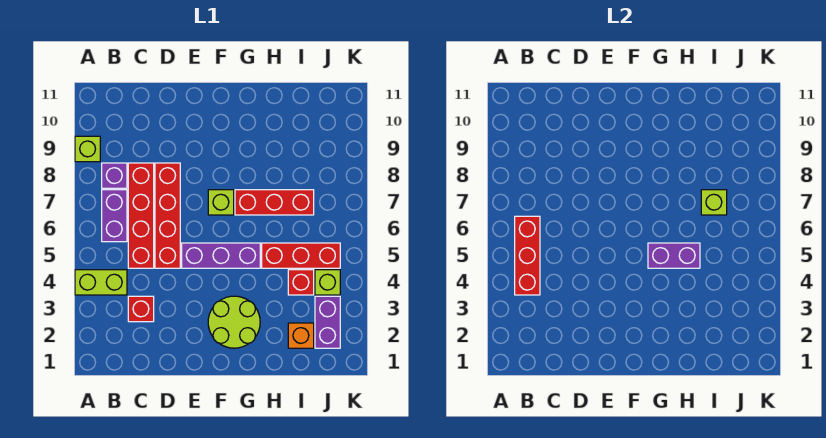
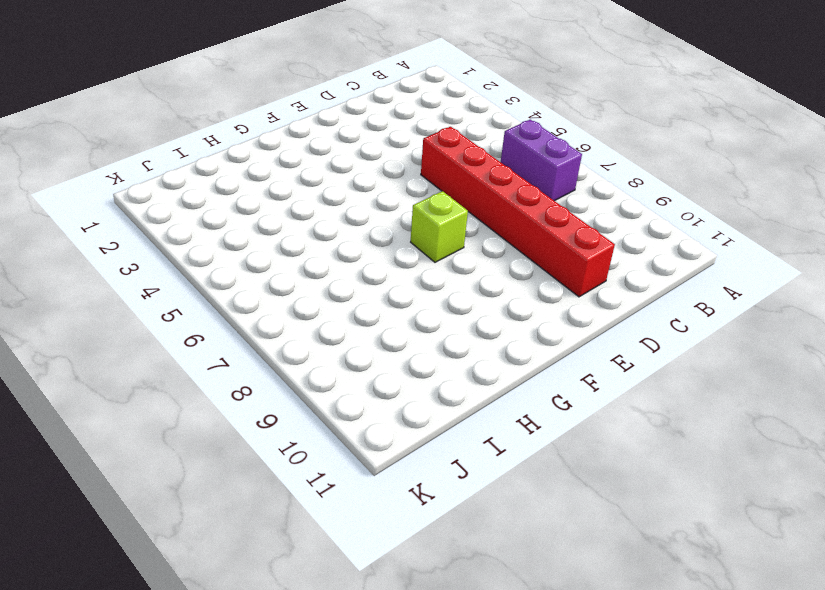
red brick D5:D10 level 1 -> red brick D5:D8 level 1
none -> lime brick A4:B4 level 1
none -> lime brick A9 level 1
none -> purple brick B8 level 1

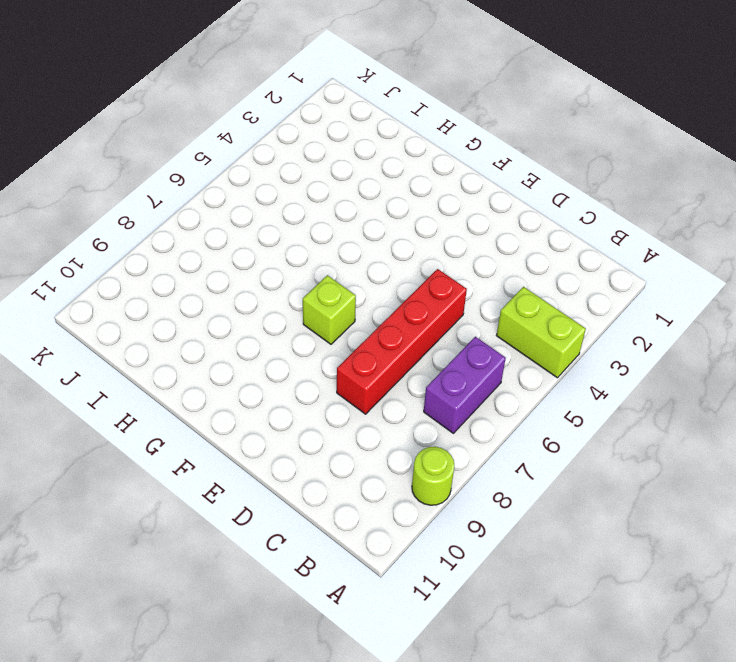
lime round brick A9 level 1 -> lime brick A9 level 1
none -> purple brick B8 level 1
none -> red brick C3 level 1
none -> red brick C5:C8 level 1

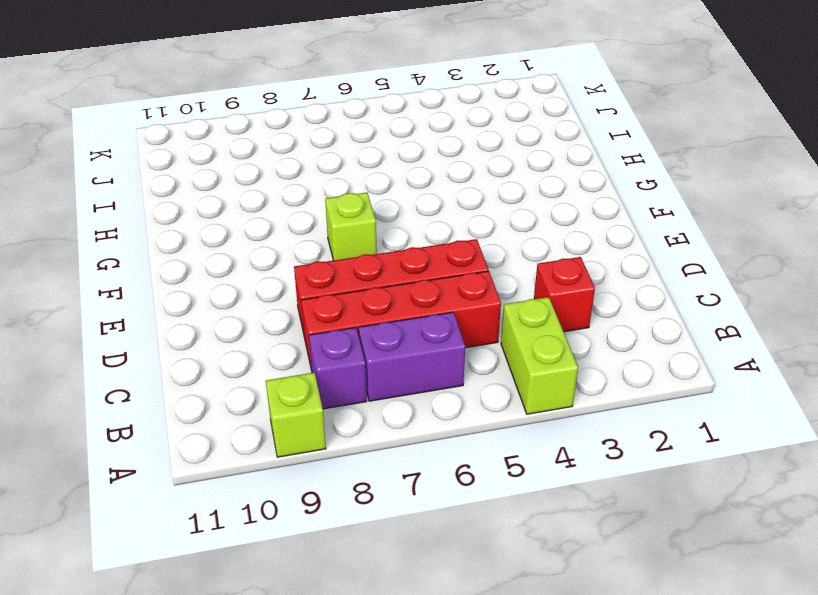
none -> purple brick E5:G5 level 1
none -> lime round brick F2:G3 level 1
none -> red brick G7:I7 level 1

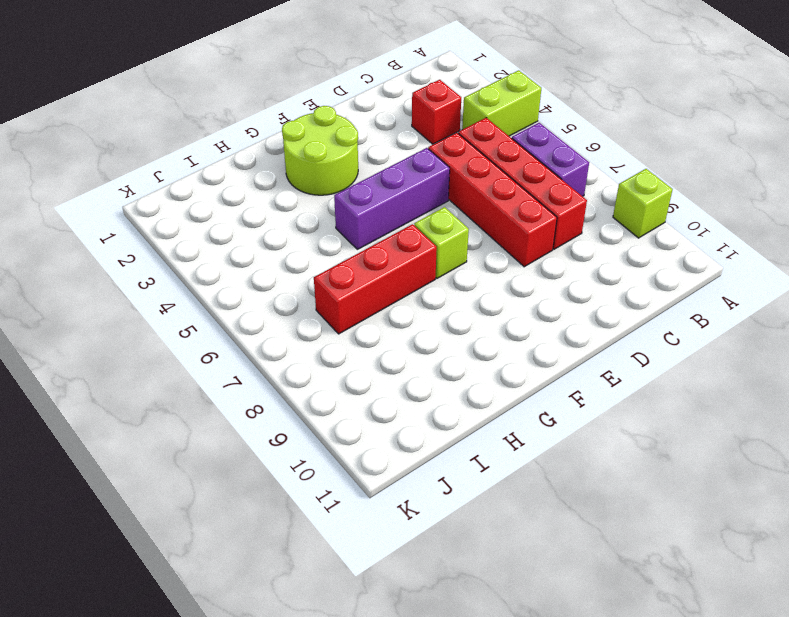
none -> purple brick B8 level 1
none -> red brick H5:J5 level 1
none -> orange brick I2 level 1

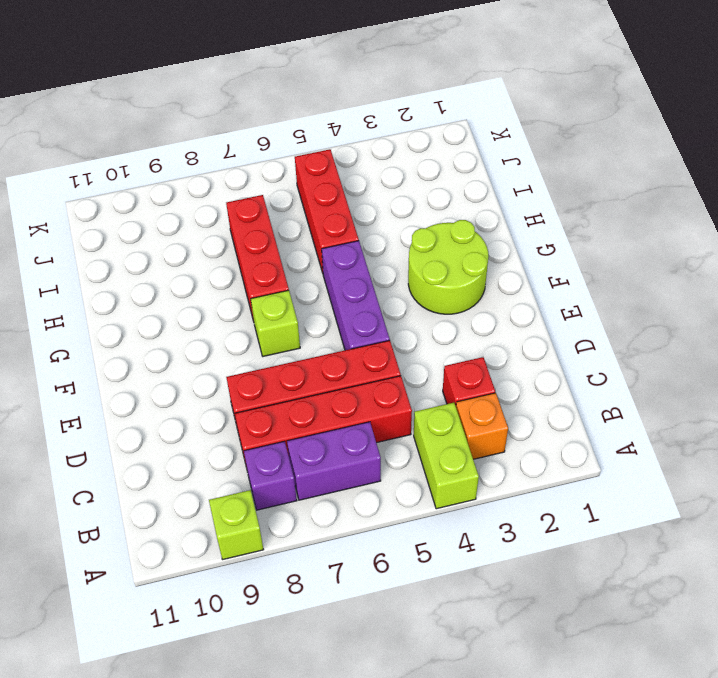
orange brick B3 level 1 -> orange brick I2 level 1
none -> red brick I4 level 1
none -> purple brick J2:J3 level 1
none -> lime brick J4 level 1

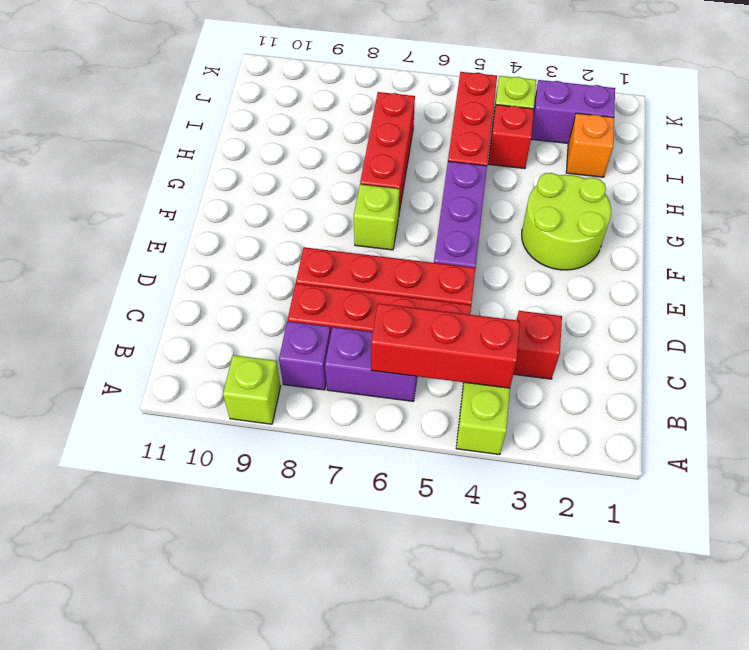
none -> purple brick G5:H5 level 2
none -> lime brick I7 level 2

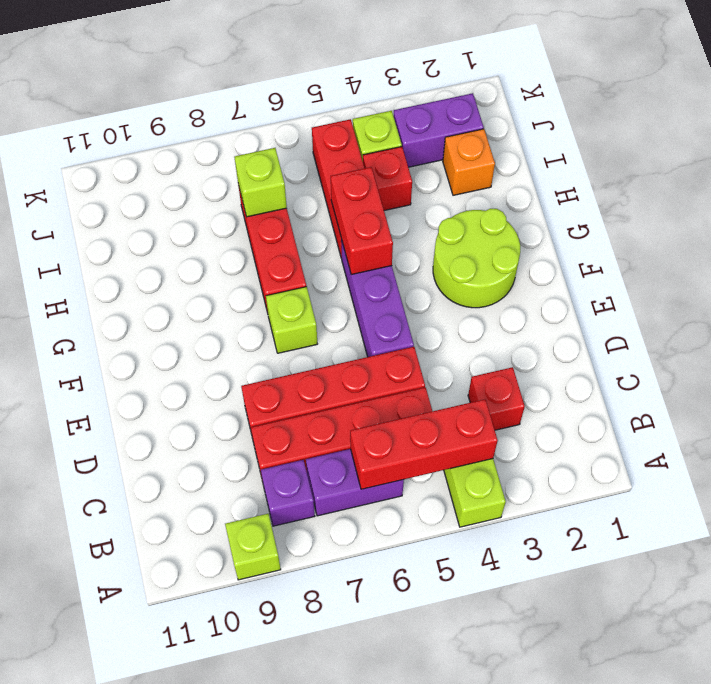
red brick G5:H5 level 2 -> purple brick G5:H5 level 2

